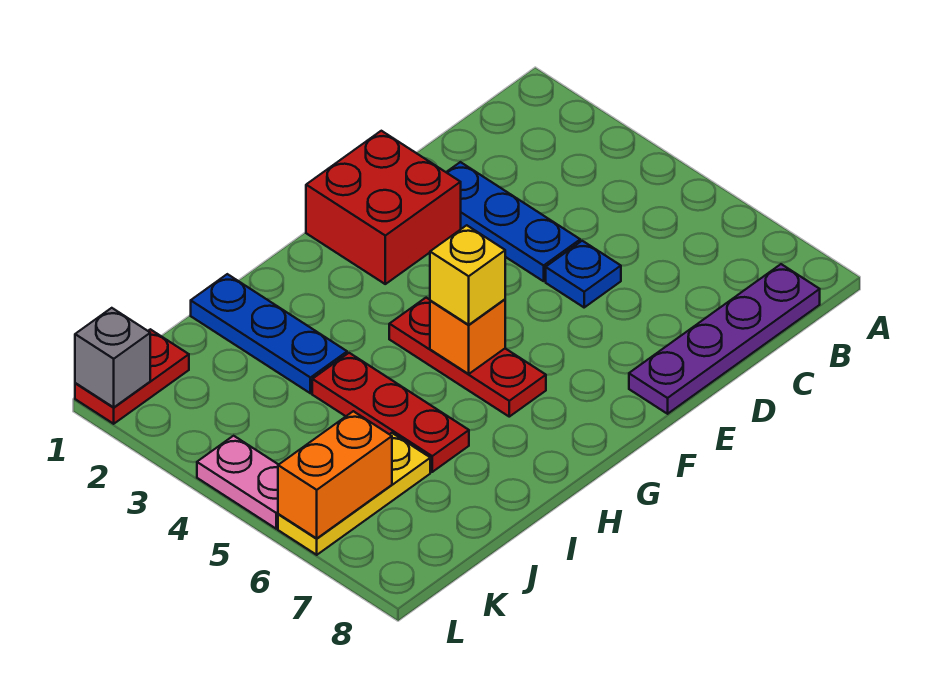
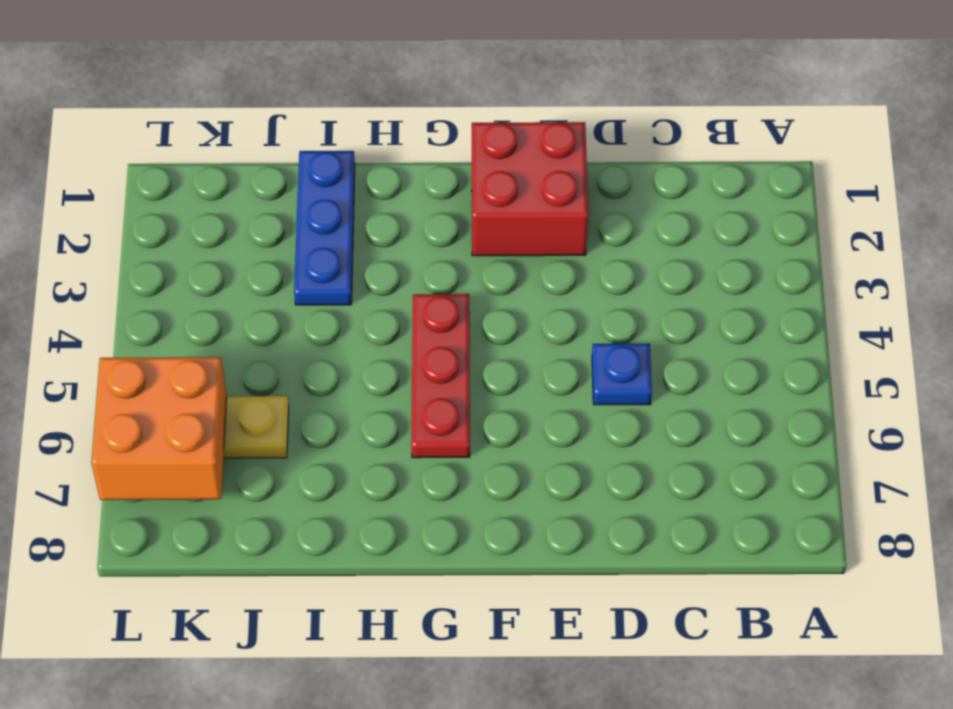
orange brick K6:L7 level 2 -> orange brick K6:L6 level 2
none -> purple plate B8:E8 level 1
none -> blue plate D2:D4 level 1
none -> red plate I4:I6 level 1

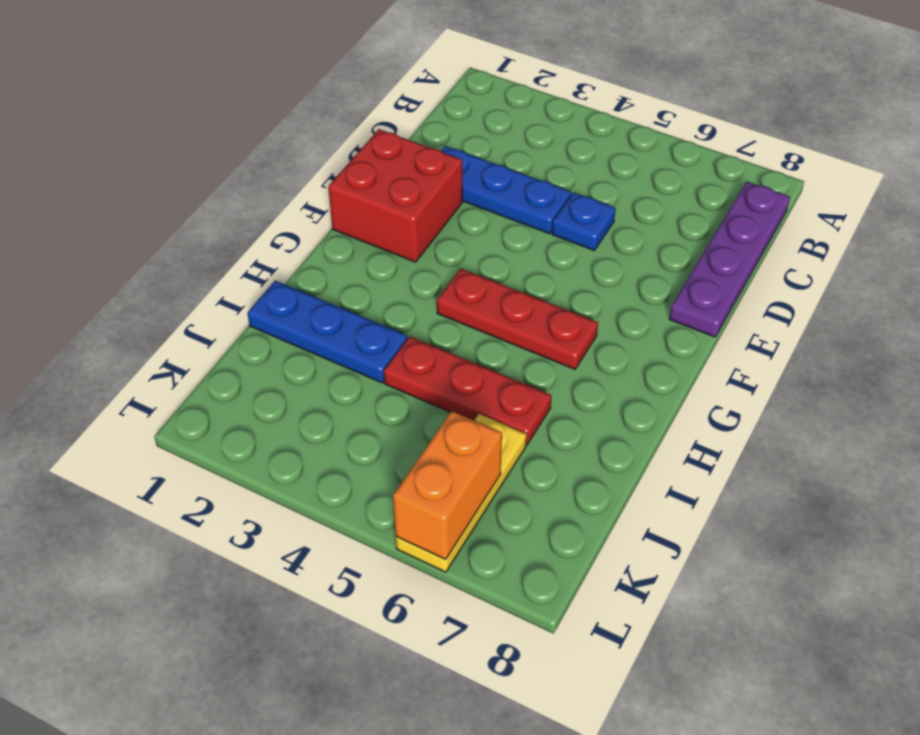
none -> red plate K1:L1 level 1
none -> pink plate L4:L5 level 1
none -> orange brick G5 level 2

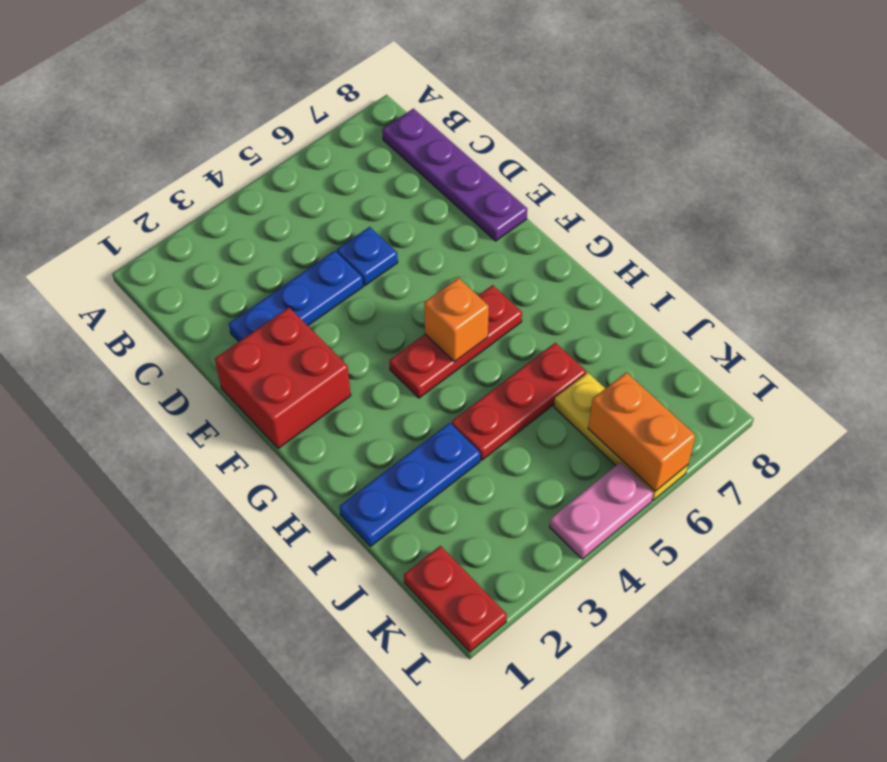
none -> grey brick L1 level 2
none -> yellow brick G5 level 3

